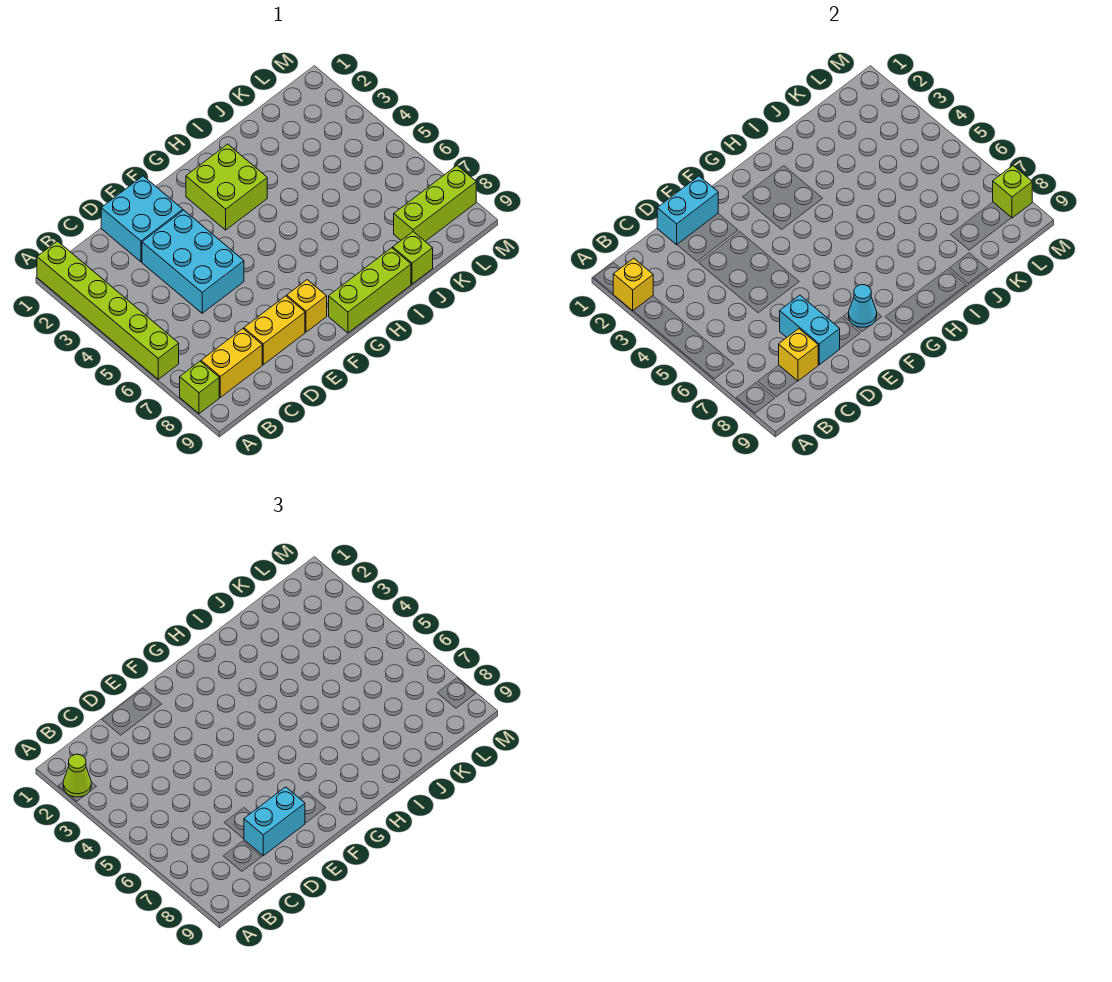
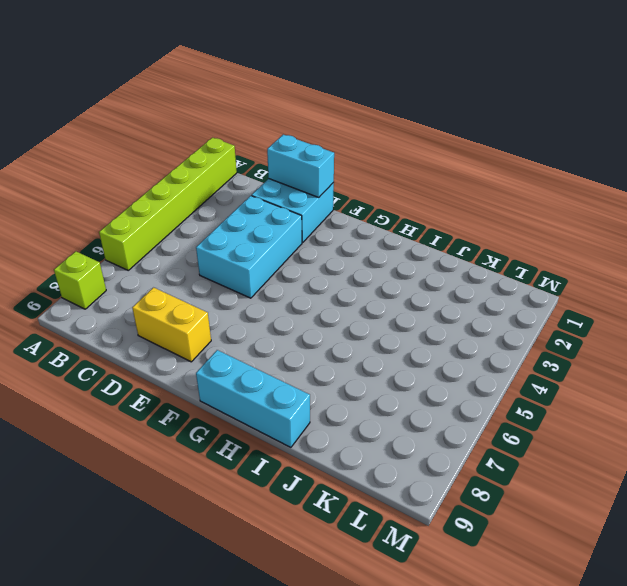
cyan brick G9:I9 level 1 -> lime brick G9:I9 level 1
none -> yellow brick B8:C8 level 1
none -> yellow brick F8 level 1
none -> lime brick G2:H3 level 1

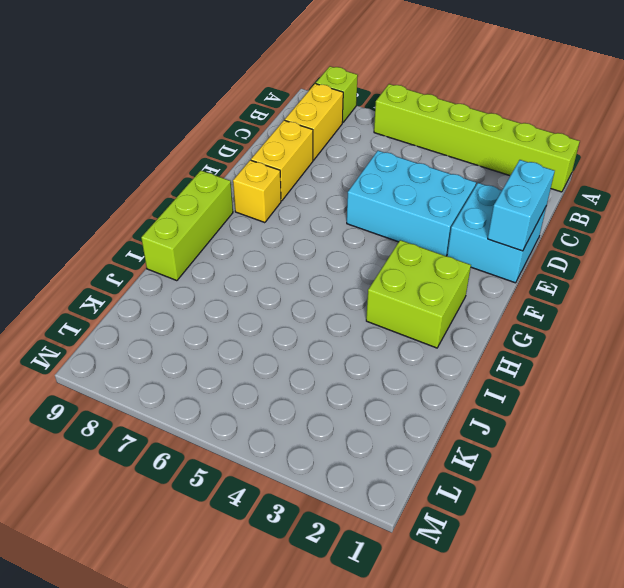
none -> lime brick J9 level 1
none -> lime brick K8:M8 level 1
none -> yellow brick A2 level 2

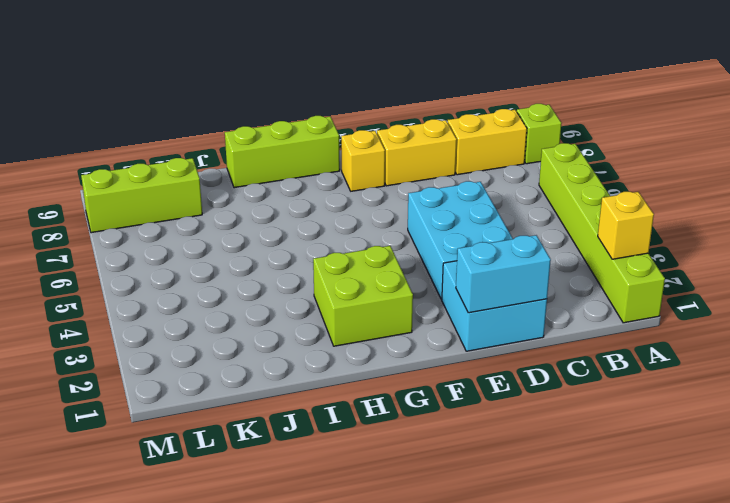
none -> lime brick J9 level 1
none -> yellow brick C8 level 2
none -> cyan brick D7:D8 level 2

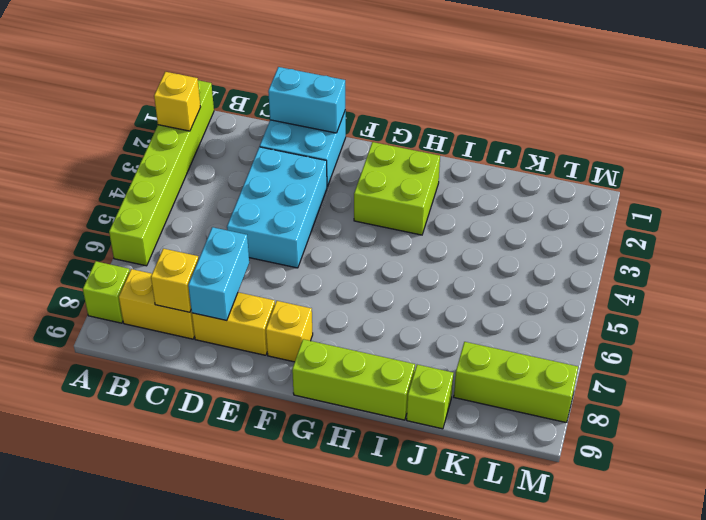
none -> cyan cone F8 level 2
none -> lime brick M8 level 2
none -> lime cone A2 level 3

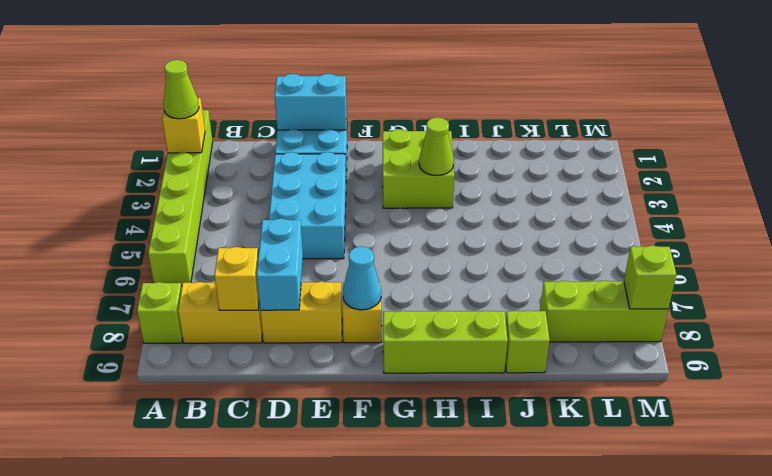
lime cone H3 level 2 -> none
none -> cyan brick D8:E8 level 3

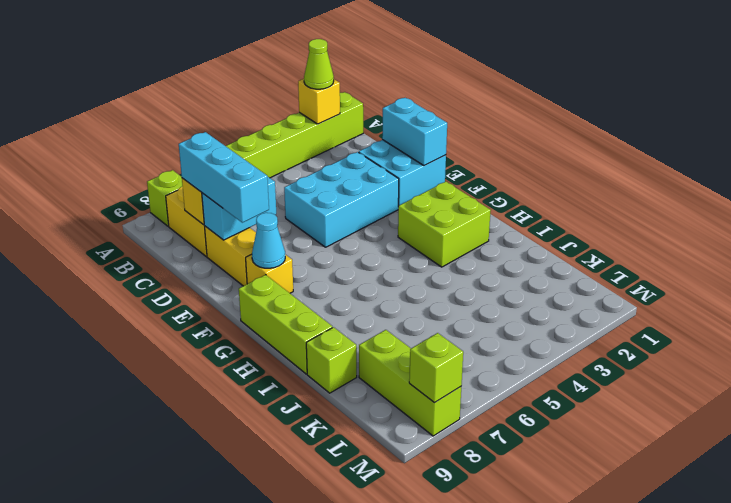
cyan brick C8:E8 level 3 -> cyan brick D8:E8 level 3

